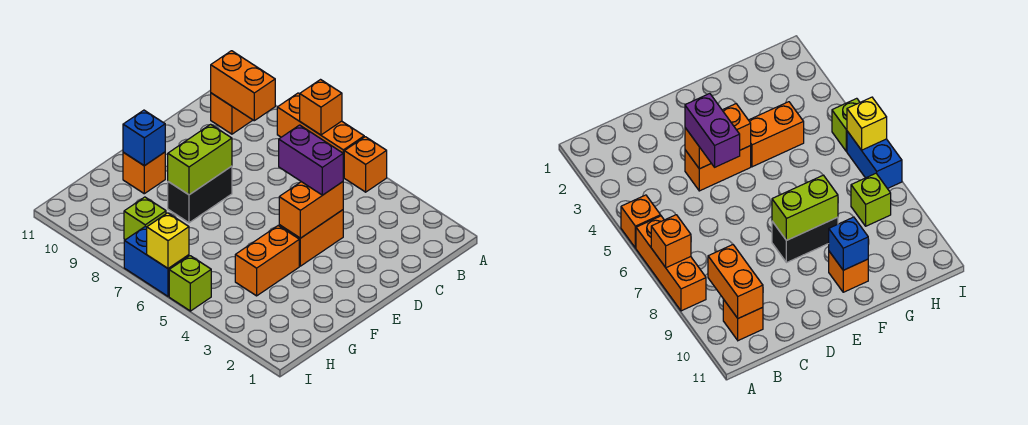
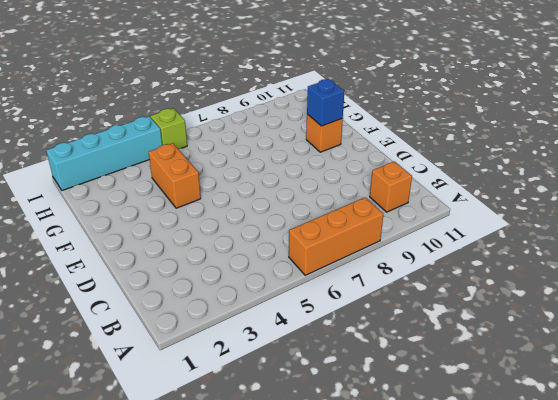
cyan brick I1:I4 level 1 -> none
none -> orange brick A5 level 1
none -> orange brick D4:E4 level 1
none -> black brick E8:F8 level 1

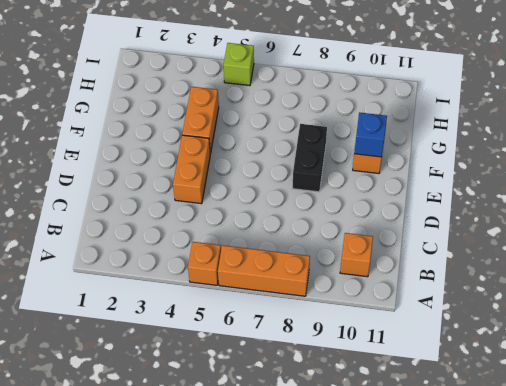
none -> lime brick H8 level 1
none -> blue brick I6:I7 level 1
none -> orange brick A7 level 2

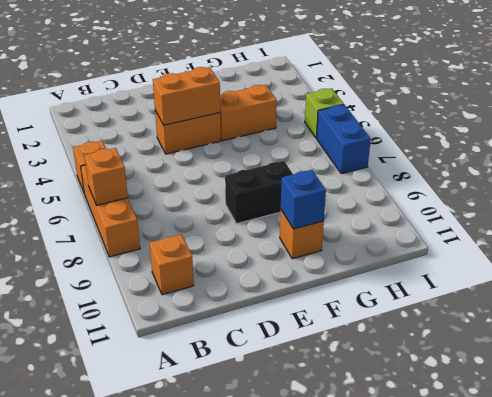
none -> lime brick H8 level 1
none -> orange brick B9:B10 level 2
none -> lime brick E8:F8 level 2

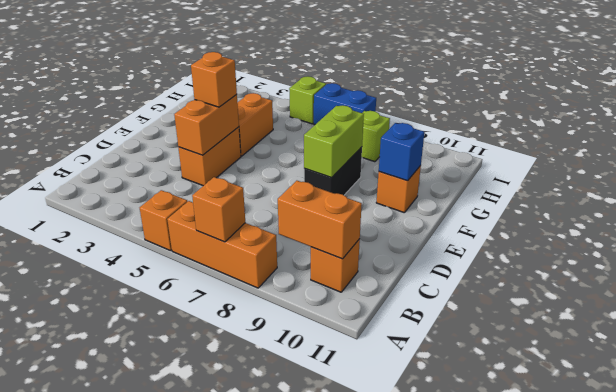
orange brick E4 level 3 -> none
none -> yellow brick I6 level 2
none -> purple brick D4:D5 level 3

